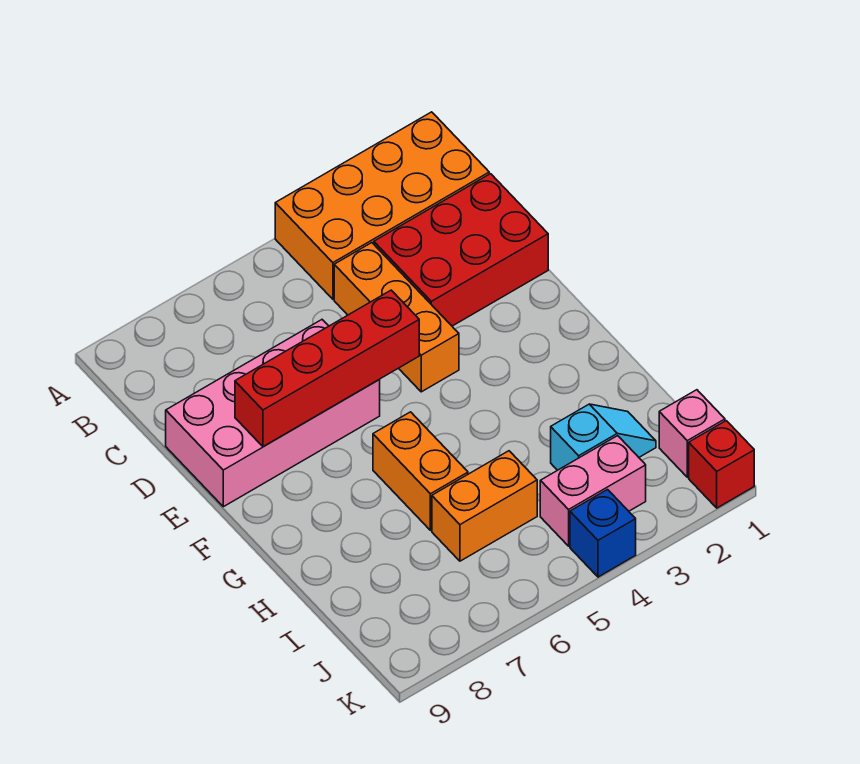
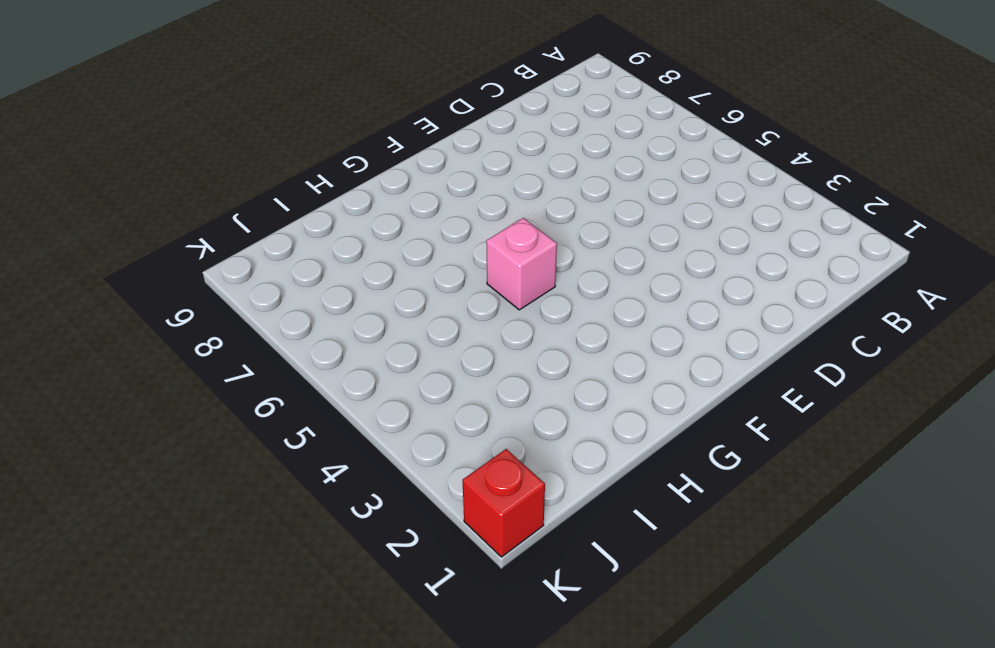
pink brick G5 level 1 -> pink brick J1 level 1
none -> orange brick A1:B4 level 1
none -> red brick C1:D3 level 1
none -> orange brick C4:E4 level 1

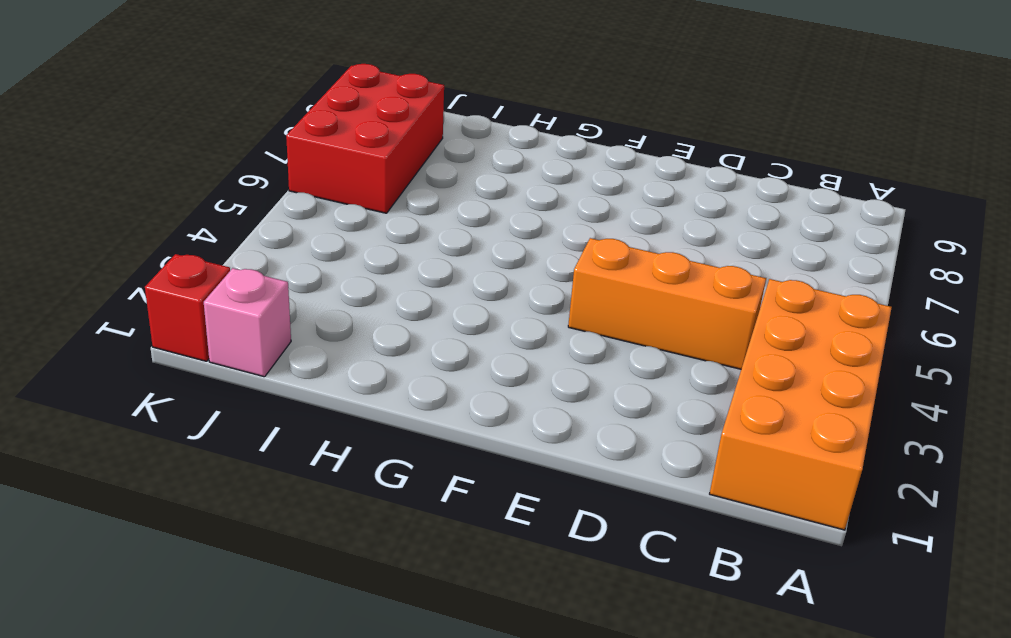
red brick J6:K8 level 1 -> red brick C1:D3 level 1
none -> pink brick D6:E9 level 1
none -> orange brick G6:H6 level 1
none -> cyan slope I2:I3 level 1 top 3

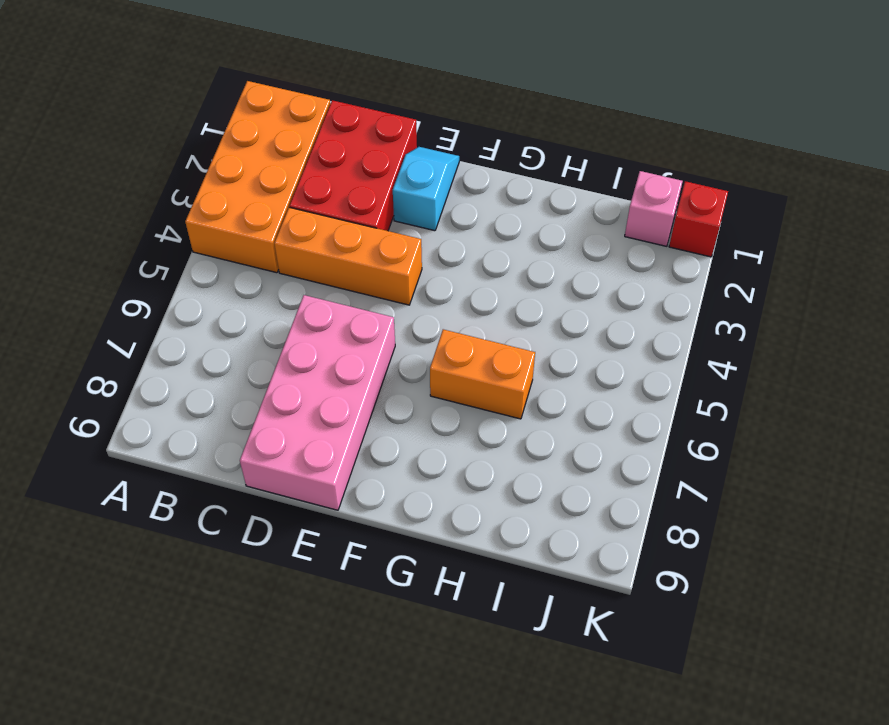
cyan slope E1:E2 level 1 top 2 -> cyan slope I2:I3 level 1 top 3
none -> orange brick I5:I6 level 1
none -> pink brick J3:J4 level 1
none -> blue brick K4 level 1

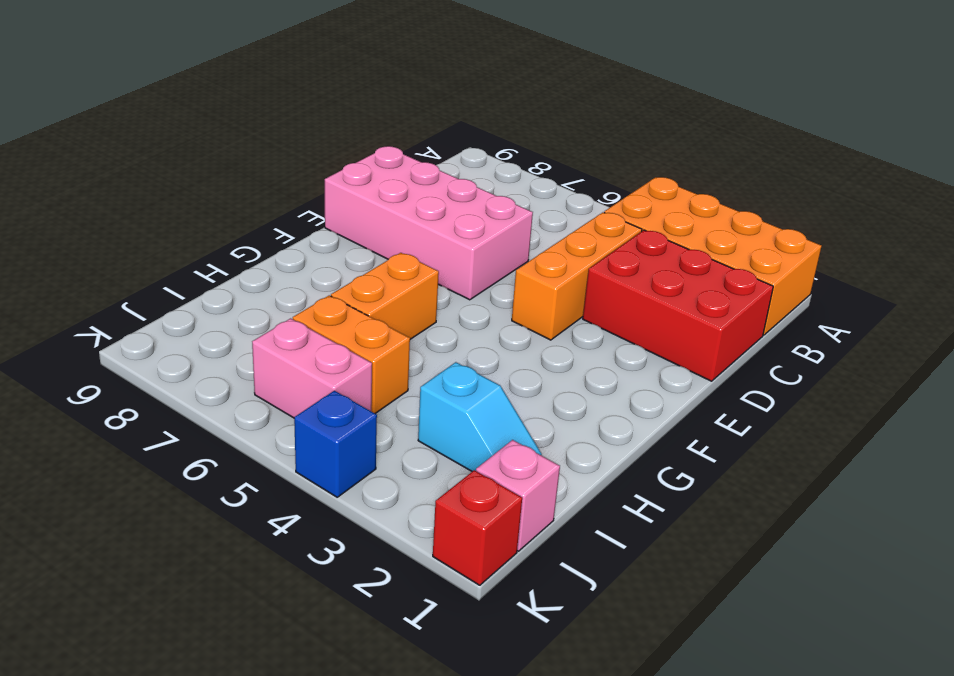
pink brick J5:J6 level 1 -> pink brick J3:J4 level 1
none -> red brick E5:E8 level 2

